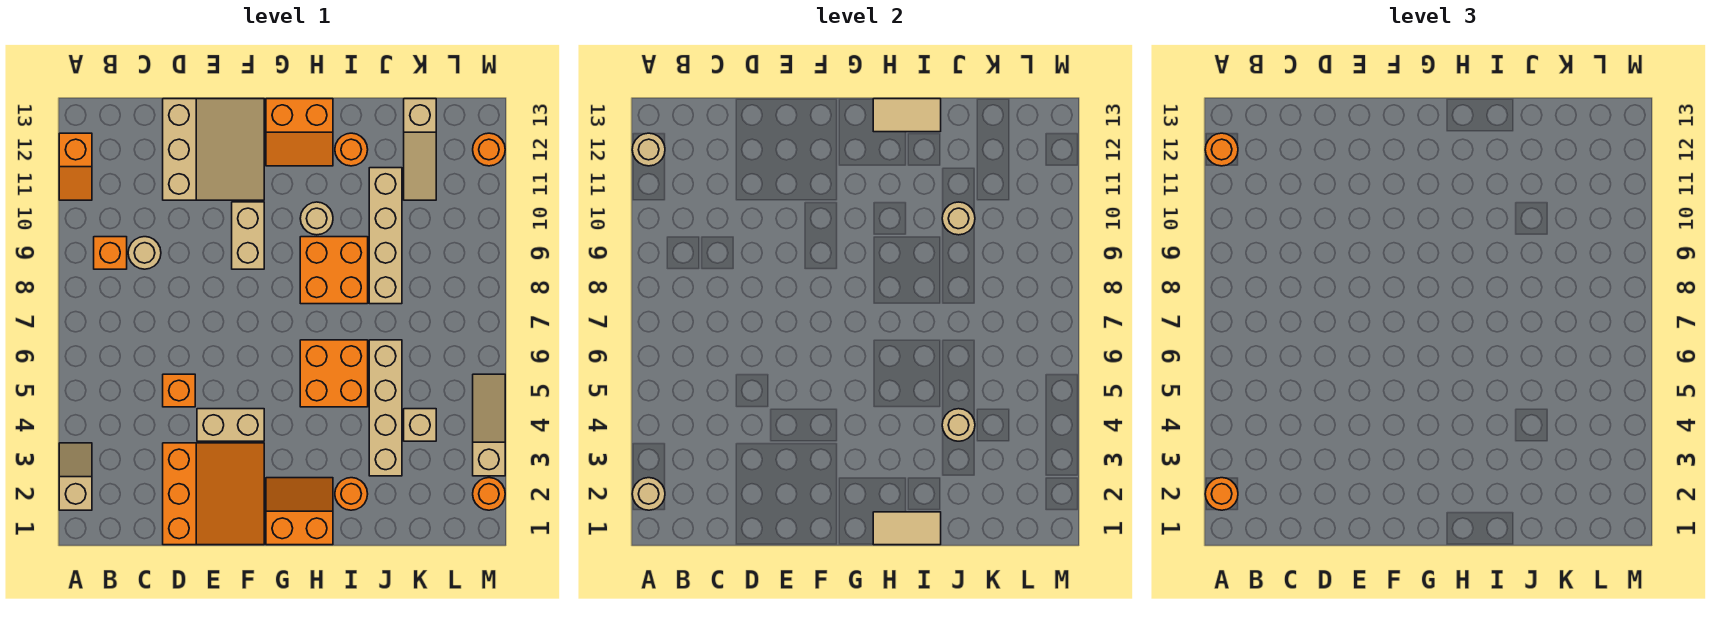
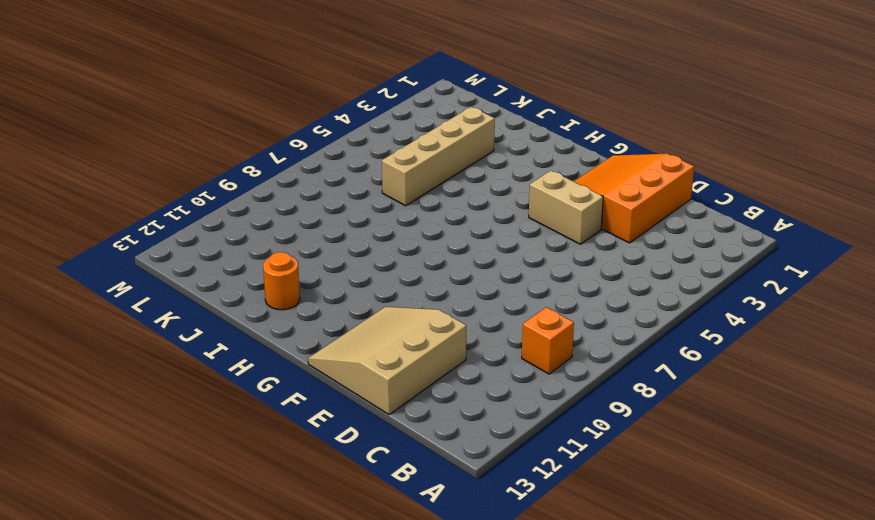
none -> tan slope A2:A3 level 1 top 2
none -> orange slope A11:A12 level 1 top 12
none -> tan round brick C9 level 1
none -> orange brick D5 level 1

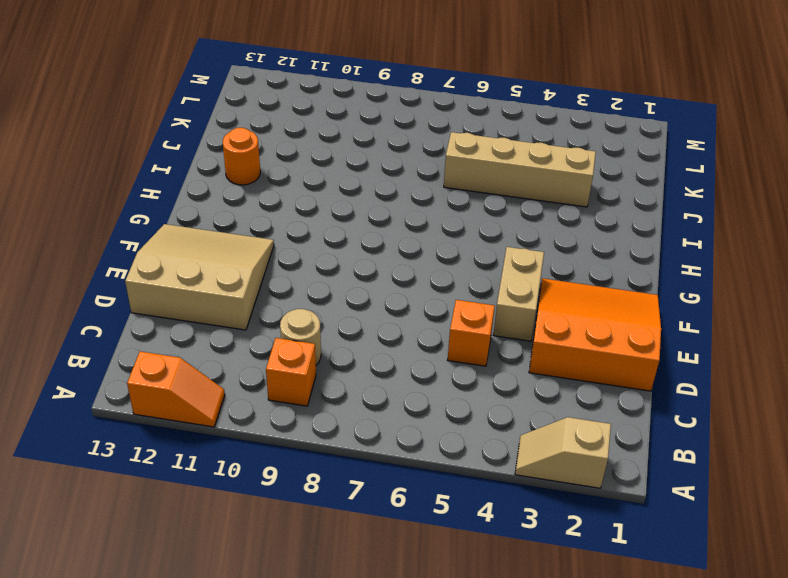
none -> tan brick F9:F10 level 1
none -> orange slope G1:H2 level 1 top 1
none -> orange slope G12:H13 level 1 top 13
none -> orange brick H5:I6 level 1

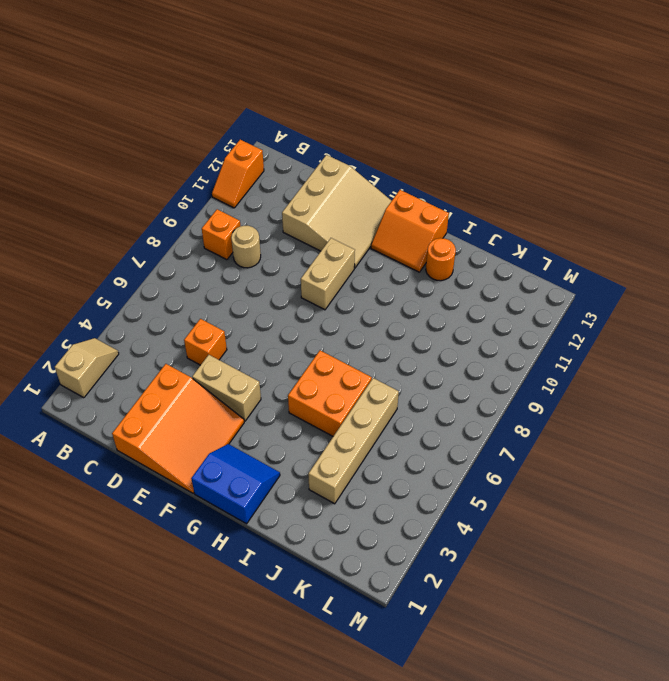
blue slope G1:H2 level 1 top 1 -> orange slope G1:H2 level 1 top 1
none -> orange brick H8:I9 level 1
none -> tan round brick H10 level 1
none -> orange round brick I2 level 1
none -> tan brick J8:J11 level 1

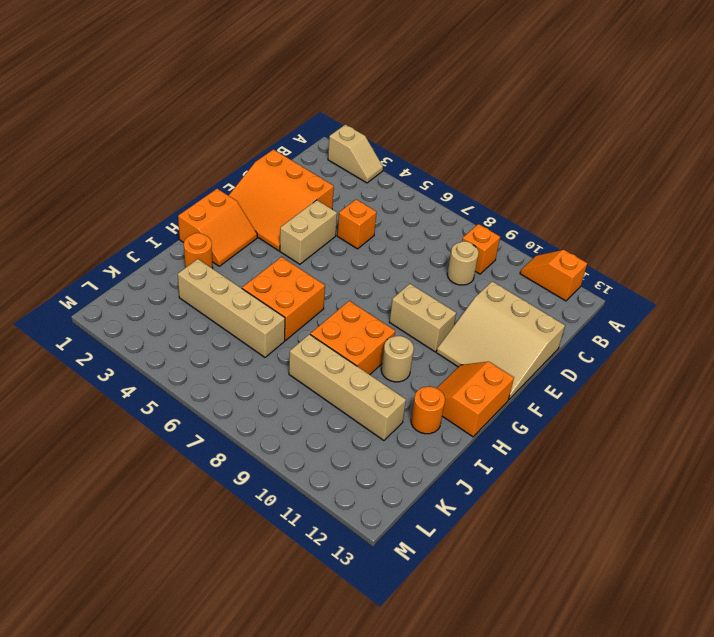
none -> tan brick K4 level 1
none -> tan slope K11:K13 level 1 top 13
none -> orange round brick M2 level 1
none -> tan slope M3:M5 level 1 top 3

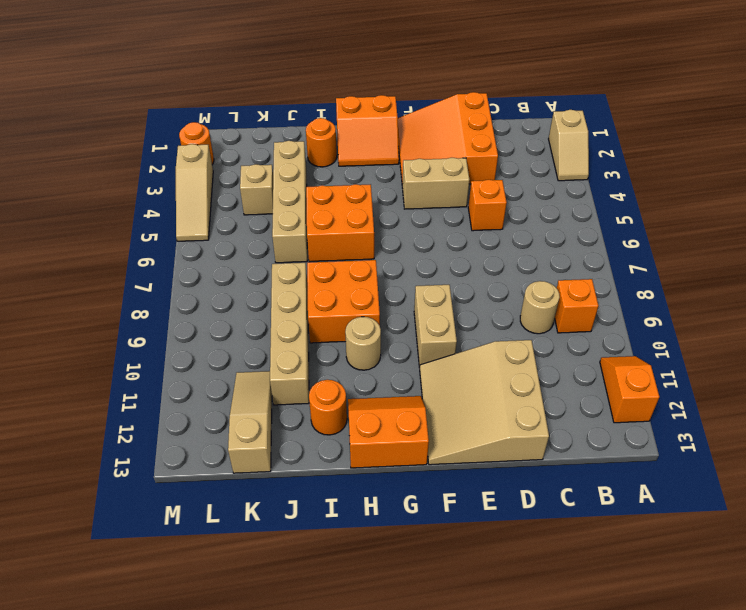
none -> orange round brick M12 level 1
none -> tan round brick A2 level 2
none -> tan round brick A12 level 2
none -> tan tile H1:I1 level 2

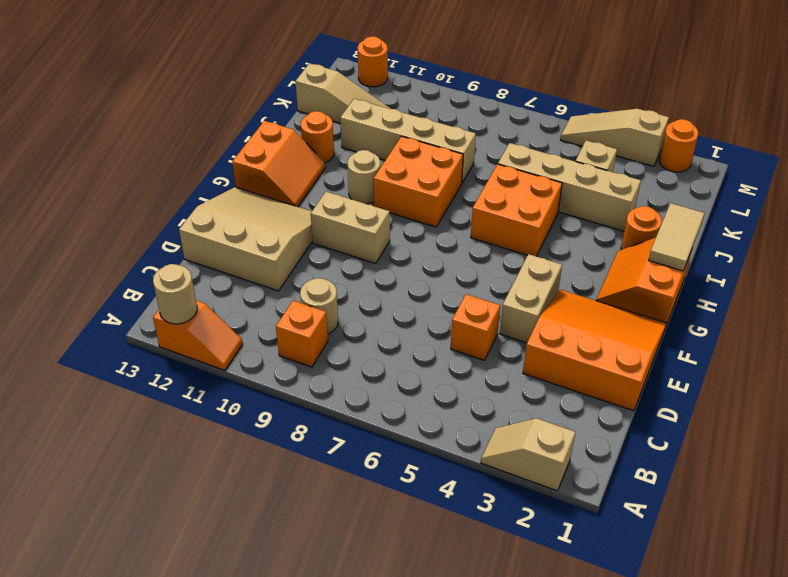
none -> tan round brick A2 level 2
none -> tan tile H13:I13 level 2
none -> tan round brick J4 level 2
none -> tan round brick J10 level 2

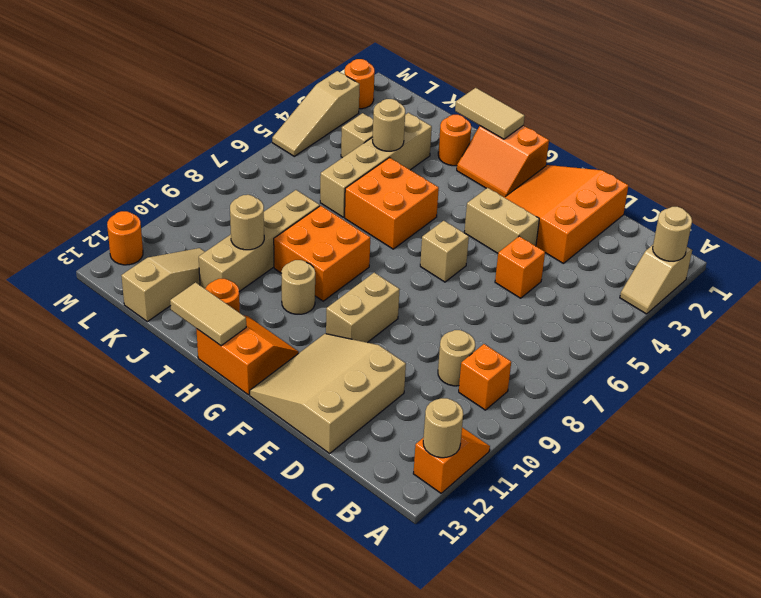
tan brick F6 level 1 -> none
none -> orange round brick A2 level 3
none -> orange round brick A12 level 3

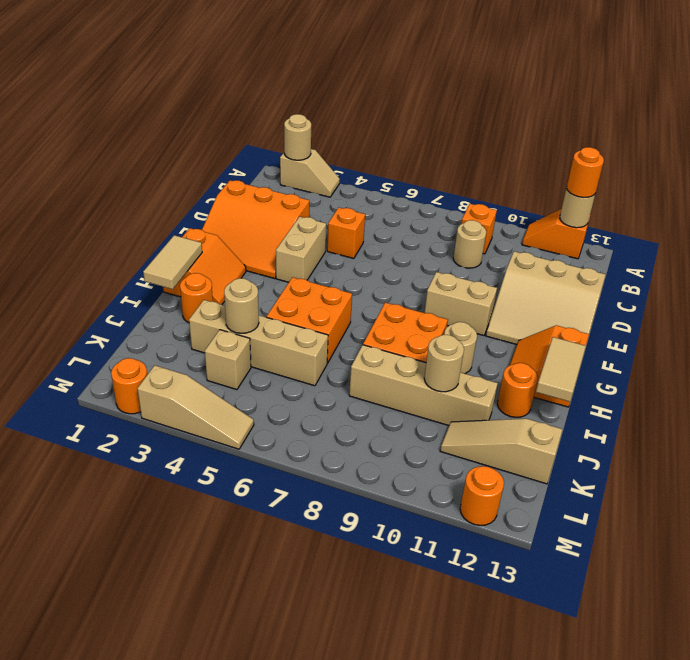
none -> orange round brick A2 level 3

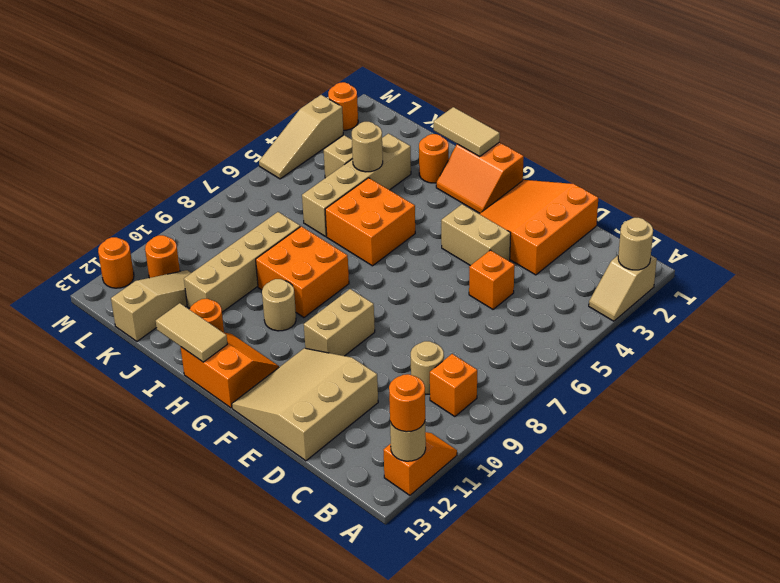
orange round brick L11 level 1 -> orange round brick A2 level 3
none -> tan round brick J10 level 2

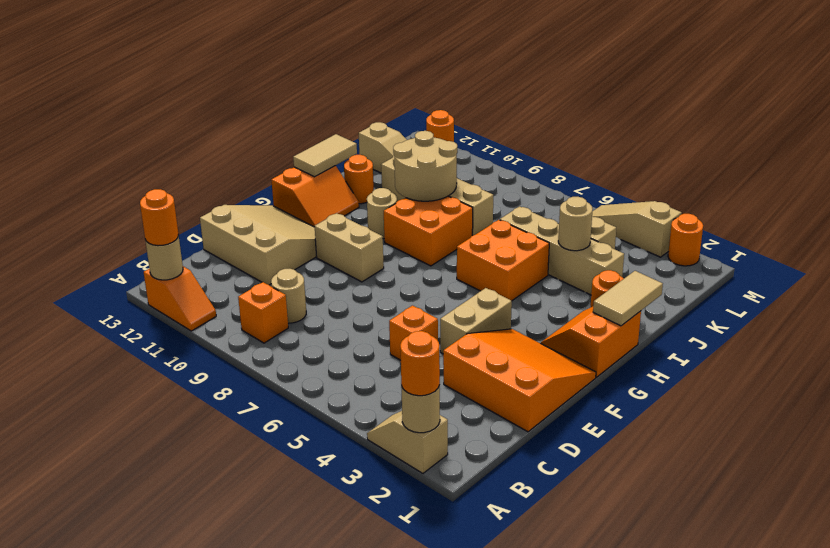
tan round brick I9:J10 level 2 -> tan round brick J10 level 2

